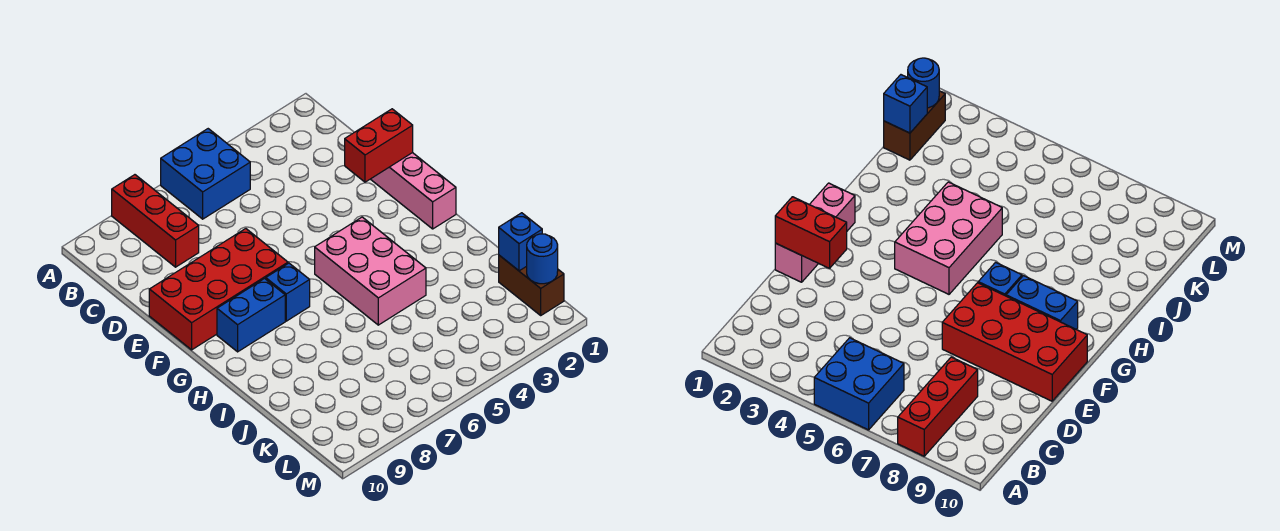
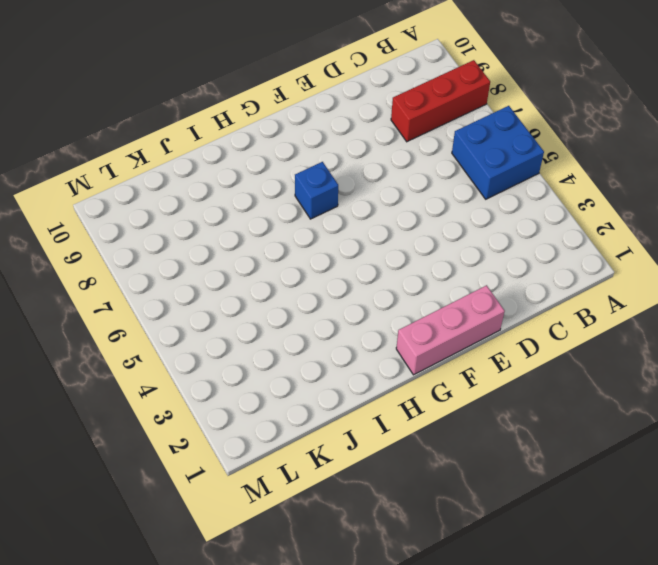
none -> red brick E7:F10 level 1
none -> pink brick G4:I5 level 1

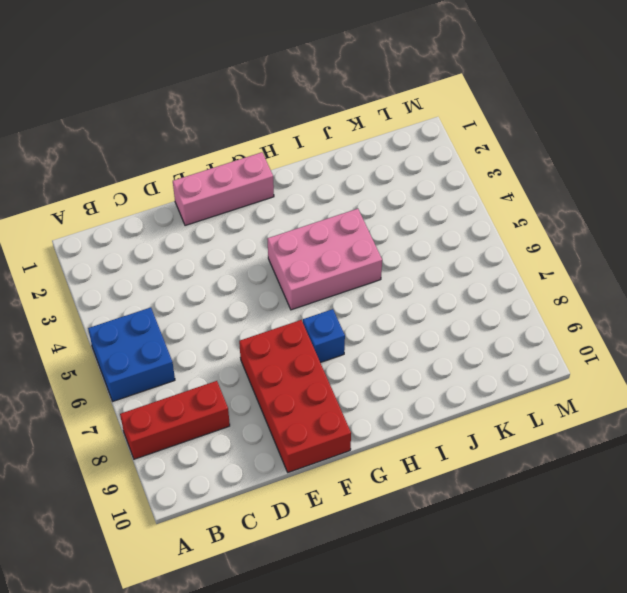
none -> blue brick G8:G9 level 1
none -> brown brick K1:L1 level 1

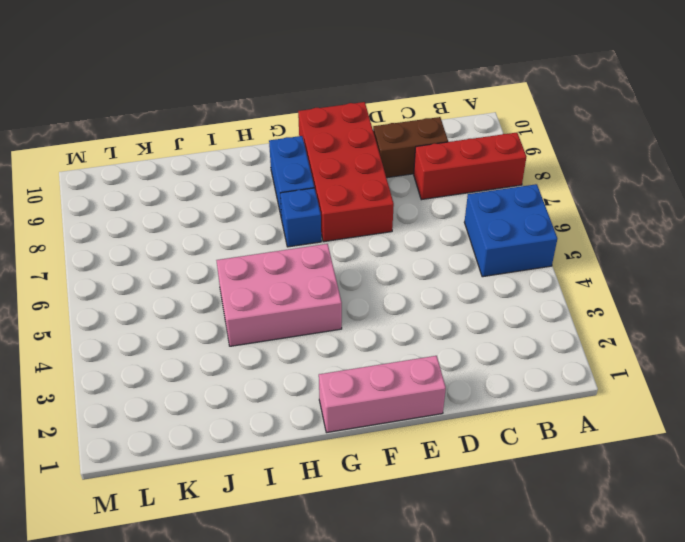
brown brick C9:D9 level 1 -> brown brick K1:L1 level 1
none -> red brick E1:E2 level 2
none -> blue brick K1 level 2

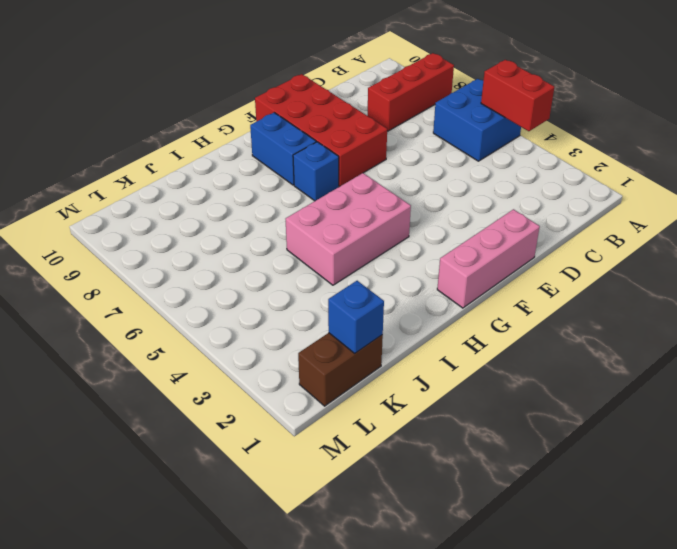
red brick A4:A5 level 2 -> red brick E1:E2 level 2
none -> blue round brick L1 level 2

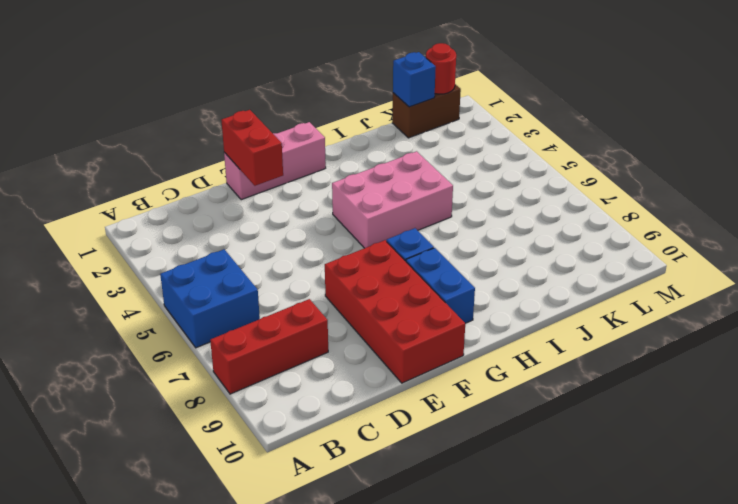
red round brick L1 level 2 -> blue round brick L1 level 2

